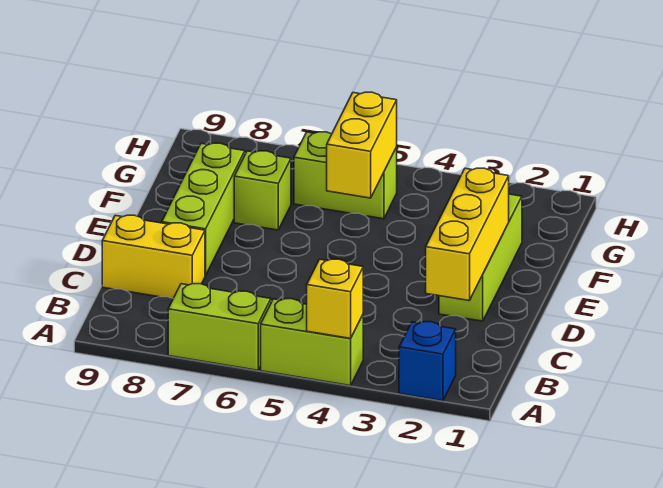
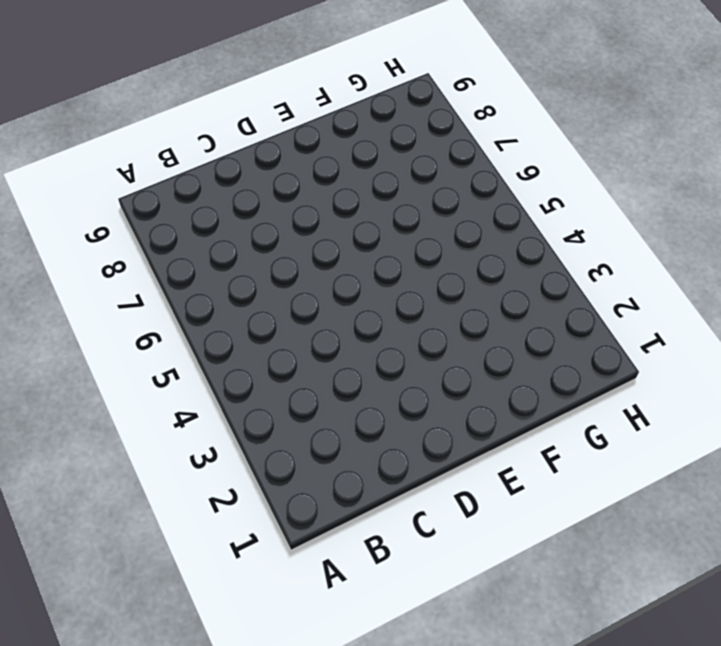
none -> blue brick A2 level 1
none -> lime brick A4:A5 level 1

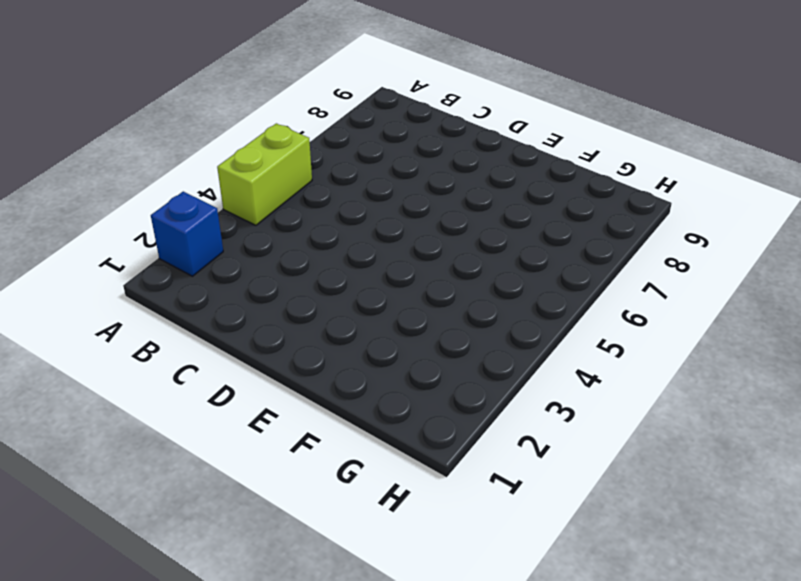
none -> lime brick A6:A7 level 1
none -> yellow brick C8:C9 level 1

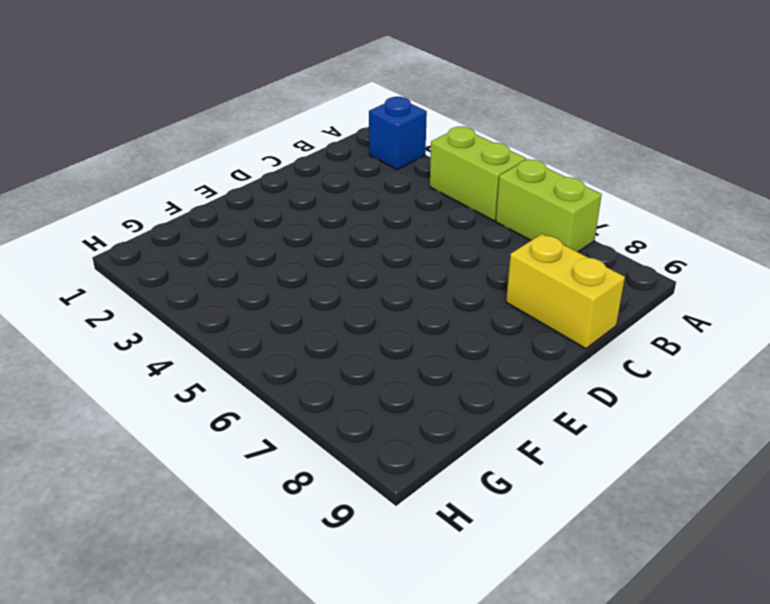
none -> lime brick D2:F2 level 1
none -> lime brick D8:F8 level 1

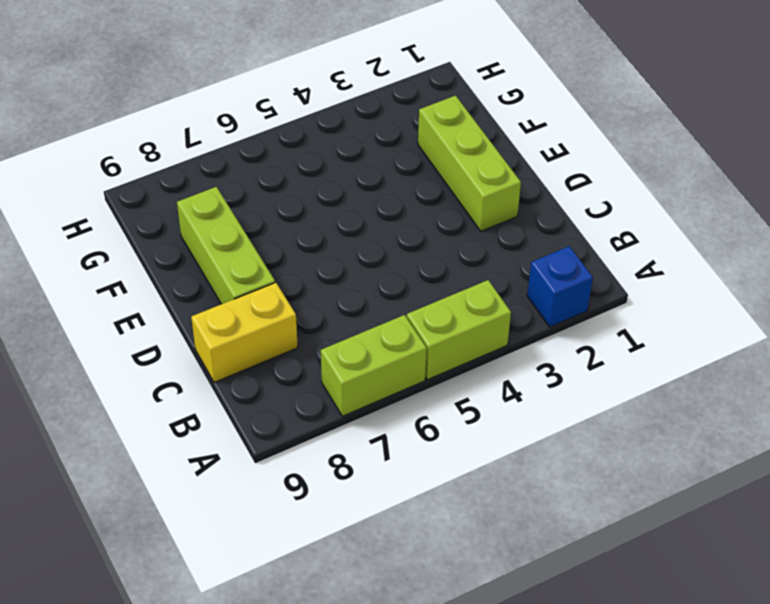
none -> lime brick F7 level 1
none -> lime brick G5:G6 level 1

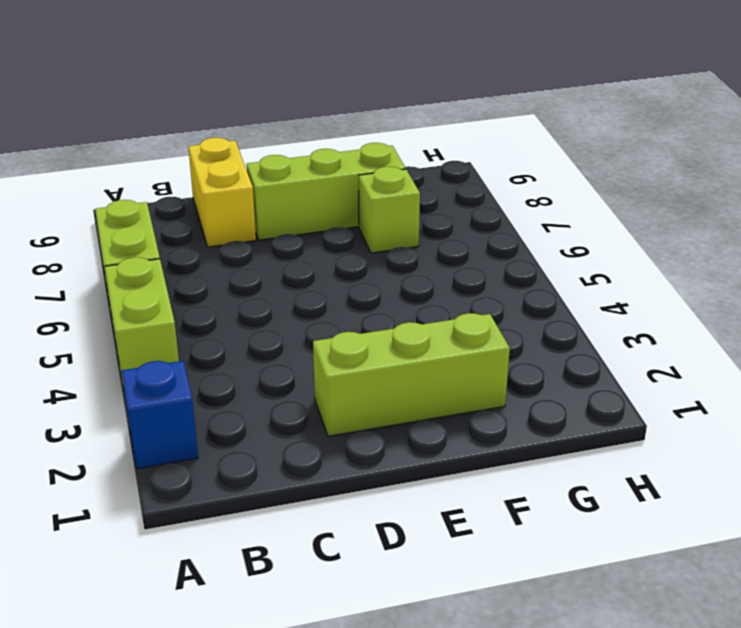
none -> lime brick G5:G6 level 1
none -> yellow brick A4 level 2

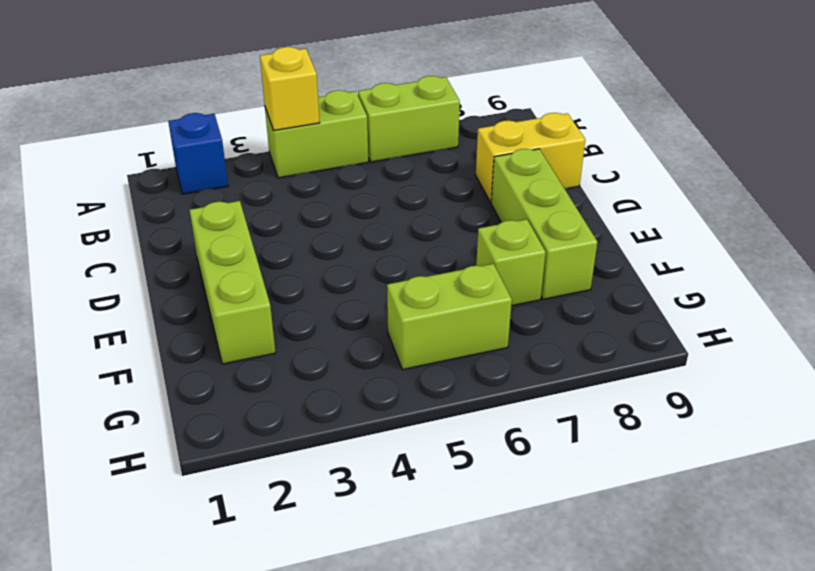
none -> yellow brick C2:E2 level 2
none -> yellow brick F5:G5 level 2

